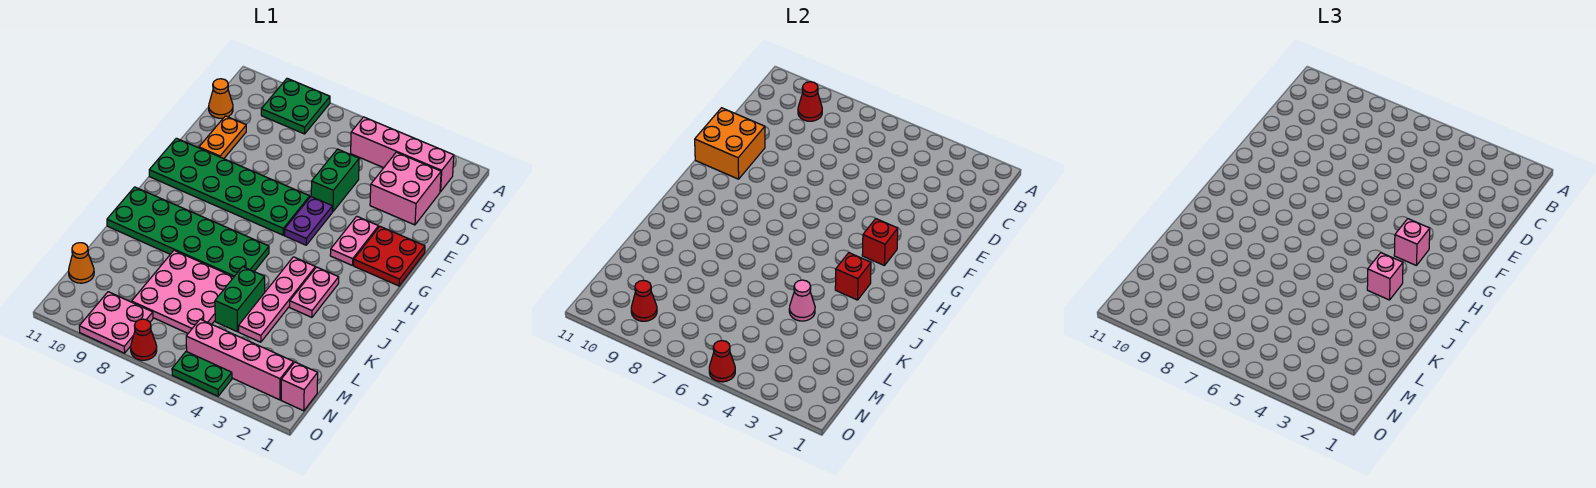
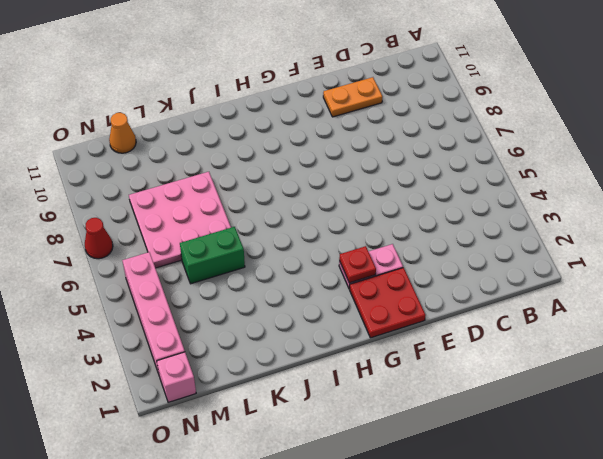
red plate G3 level 2 -> red brick G3 level 2
none -> green plate A8:B9 level 1
none -> pink brick B2:B5 level 1
none -> pink brick C2:D3 level 1
none -> orange cone C11 level 1

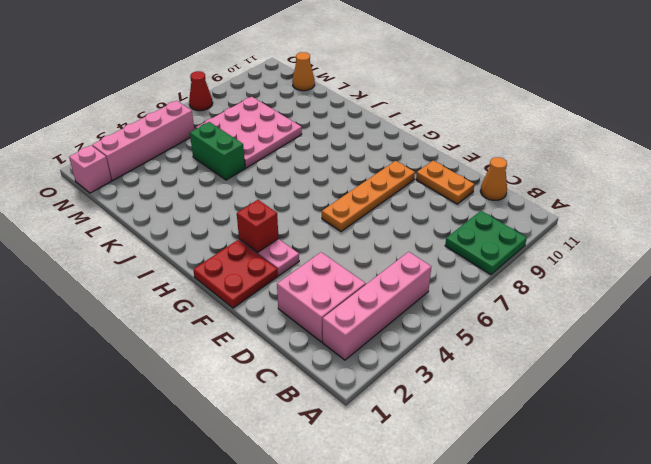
orange plate F6:F9 level 1 -> green plate F6:G11 level 1
none -> green brick D5:E5 level 1
none -> purple plate F5:G5 level 1
none -> pink plate I3:J3 level 1
none -> pink plate I4:L4 level 1

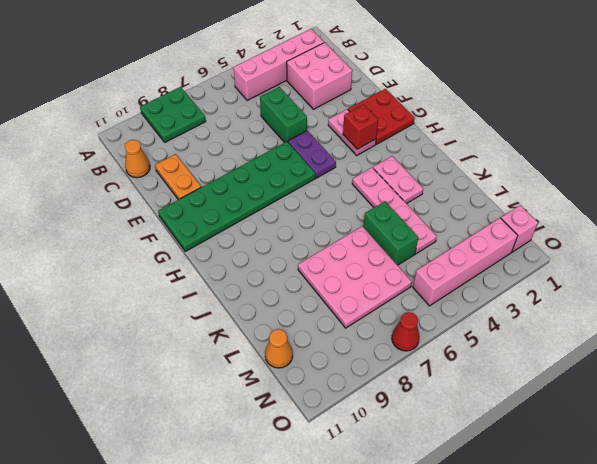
none -> green plate I6:J11 level 1
none -> pink plate N8:O9 level 1
none -> green plate O4:O5 level 1
none -> red cone B9 level 2

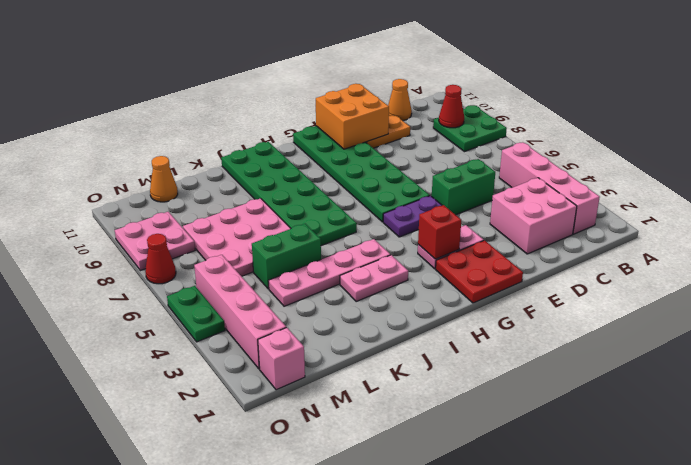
none -> red brick I3 level 2
none -> pink cone K4 level 2
none -> red cone N9 level 2
none -> red cone O5 level 2

